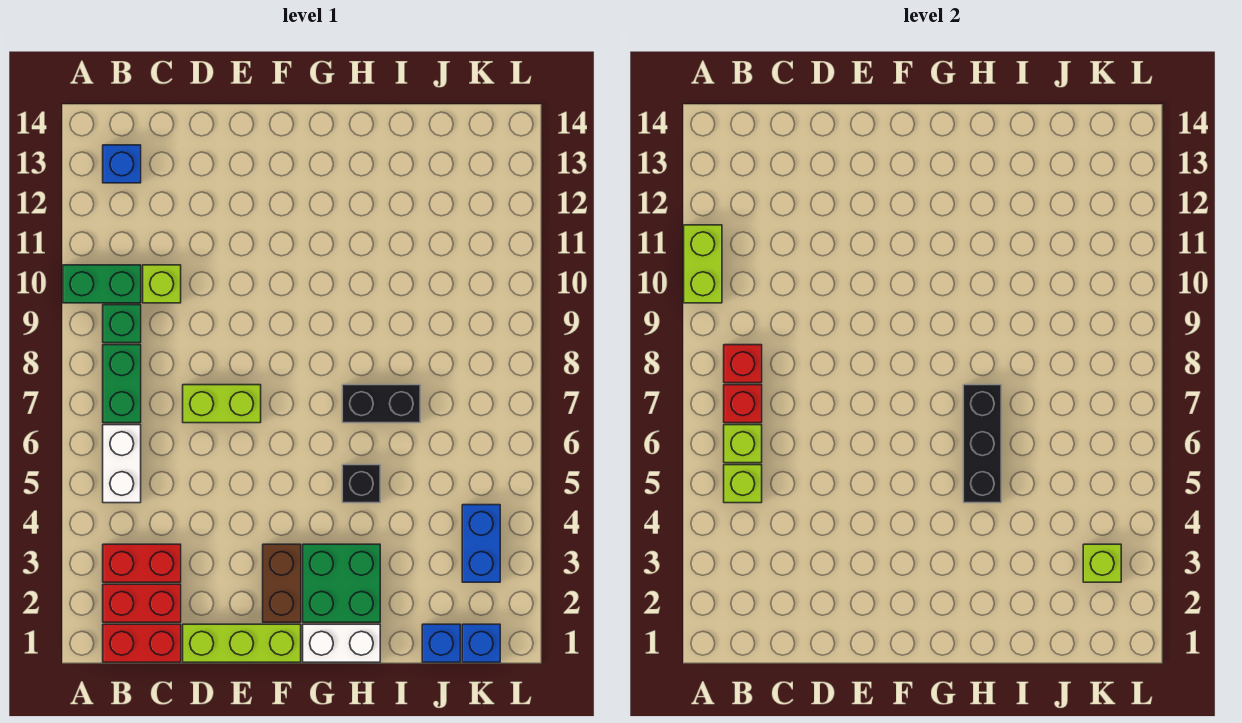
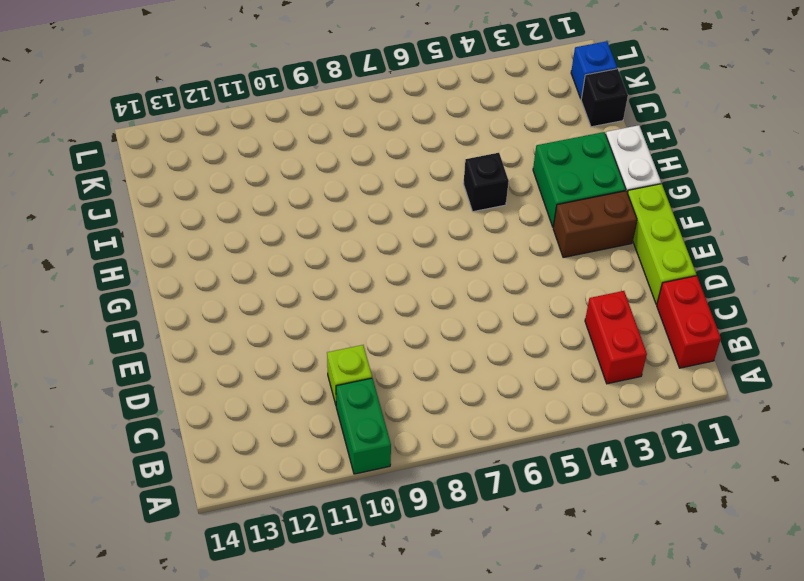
black brick J1 level 1 -> blue brick J1 level 1
none -> red brick B2:C2 level 1
none -> white brick B5:B6 level 1
none -> green brick B7:B8 level 1

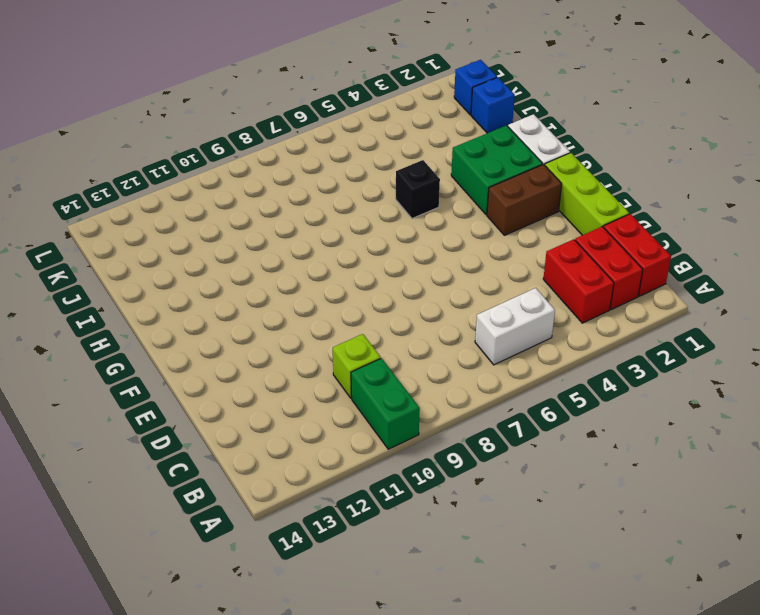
none -> green brick B7:B8 level 1
none -> green brick B9 level 1
none -> blue brick B13 level 1

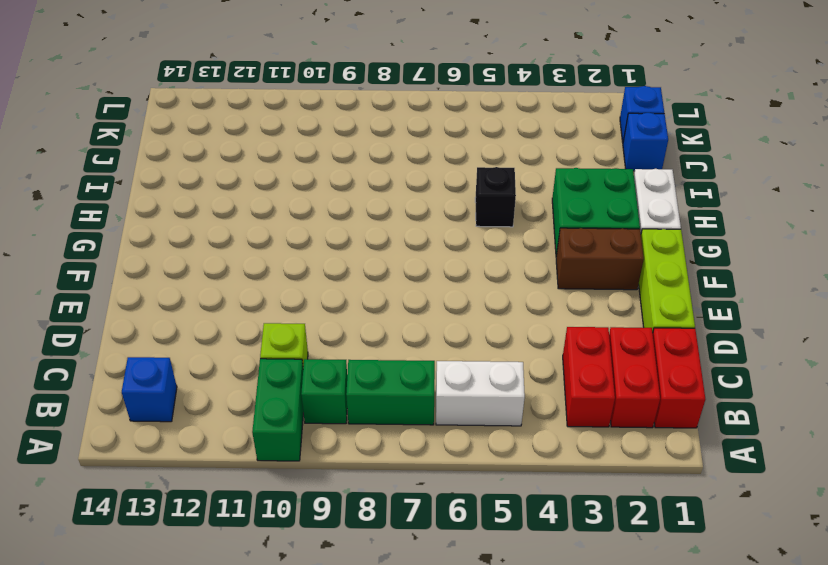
none -> lime brick D7:E7 level 1
none -> black brick H7:I7 level 1
none -> blue brick K3:K4 level 1

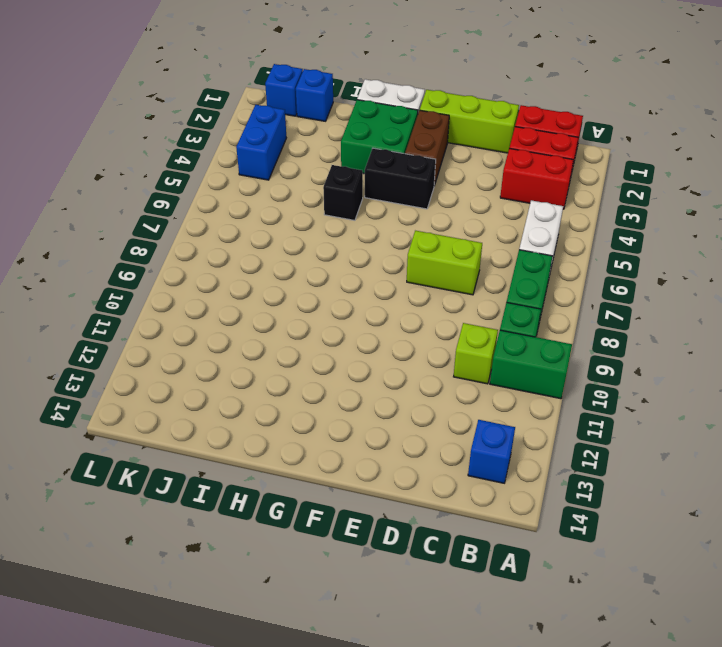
black brick F4:G4 level 1 -> black brick H7:I7 level 1
none -> lime brick A10:A11 level 2
none -> lime brick B5 level 2
none -> lime brick B6 level 2

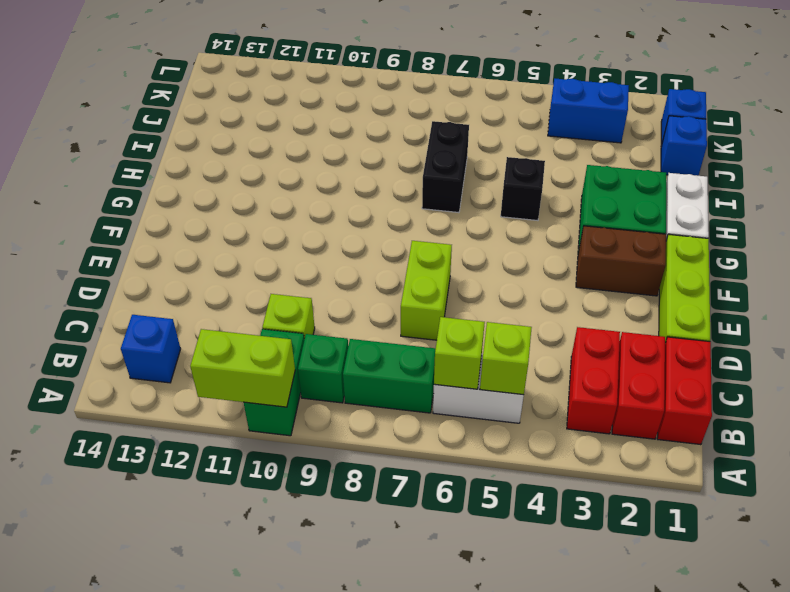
none -> red brick B7 level 2
none -> red brick B8 level 2
none -> black brick H5:H7 level 2

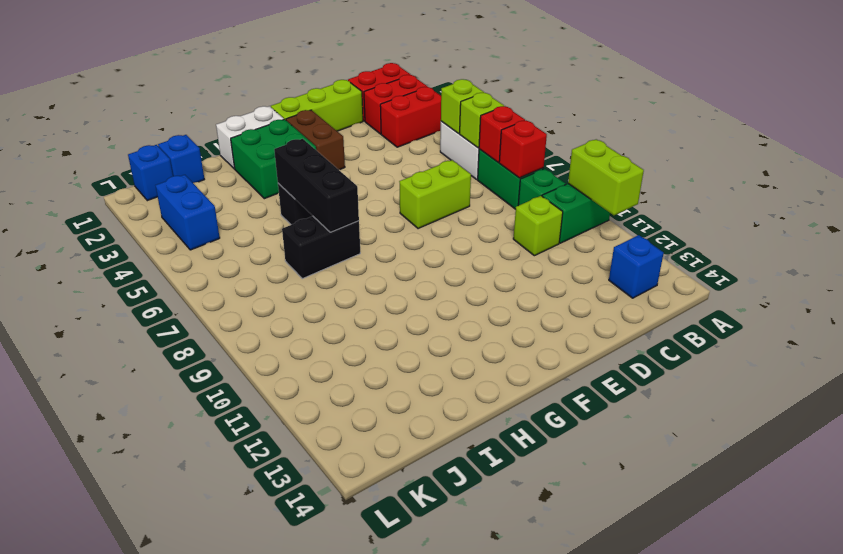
none -> lime brick K3 level 2

